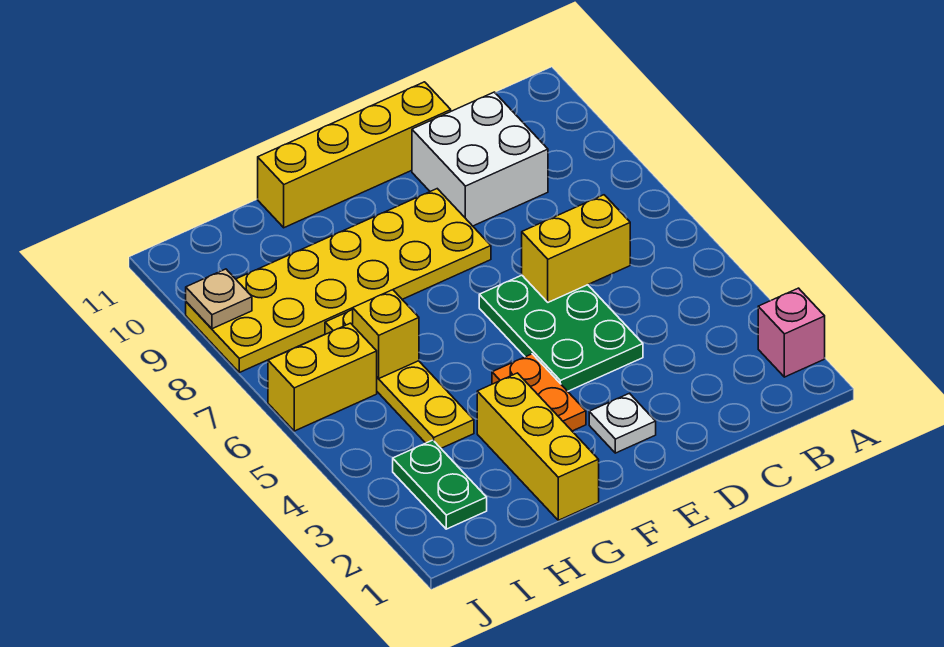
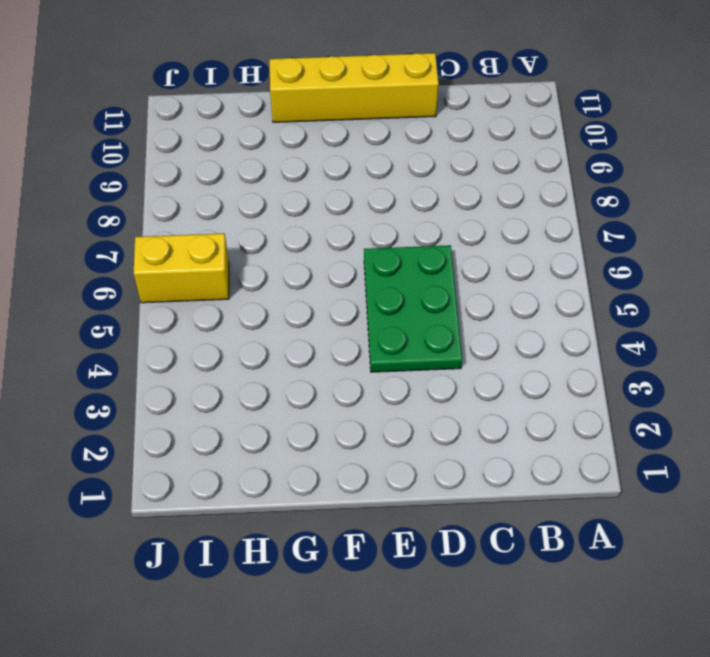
none -> pink brick A2 level 1
none -> white brick C9:D10 level 1
none -> white plate E2 level 1

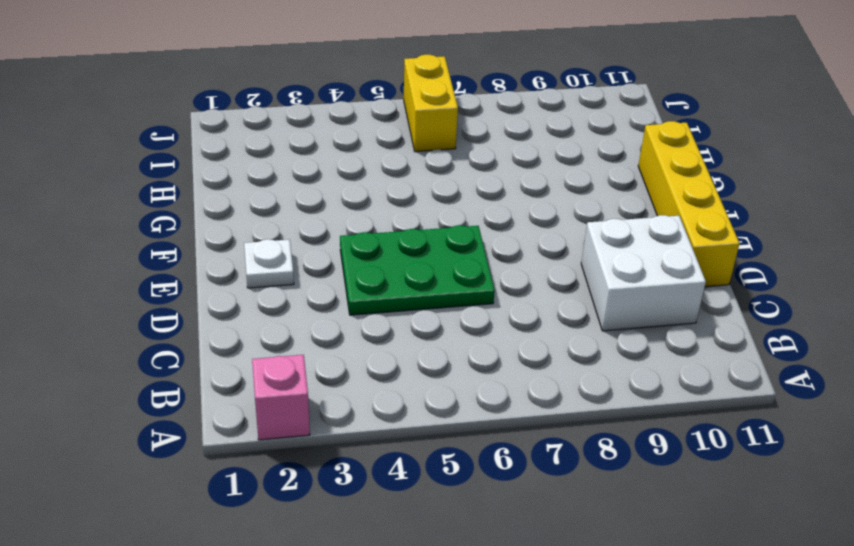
none -> yellow plate E8:J9 level 1
none -> orange plate F3:F4 level 1
none -> yellow brick G1:G3 level 1

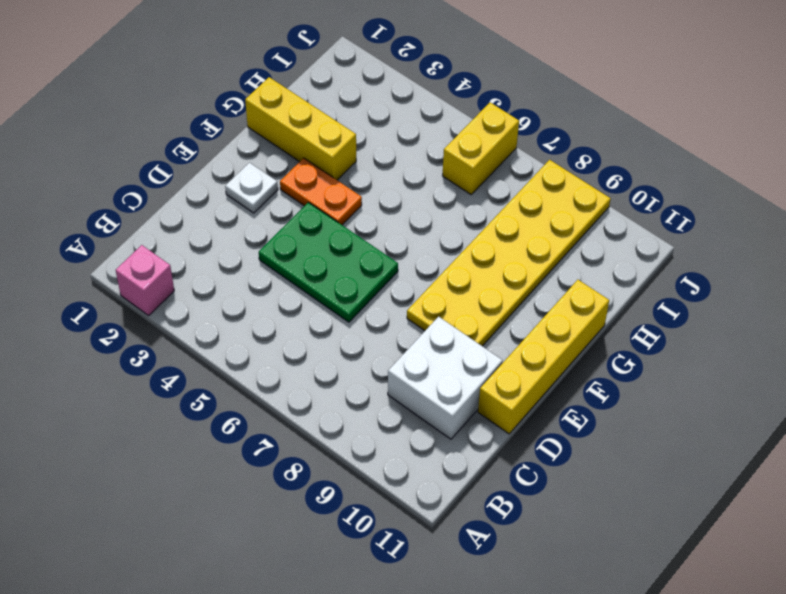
none -> yellow plate H4:H7 level 1
none -> green plate I2:I3 level 1
none -> yellow brick C6:D6 level 2

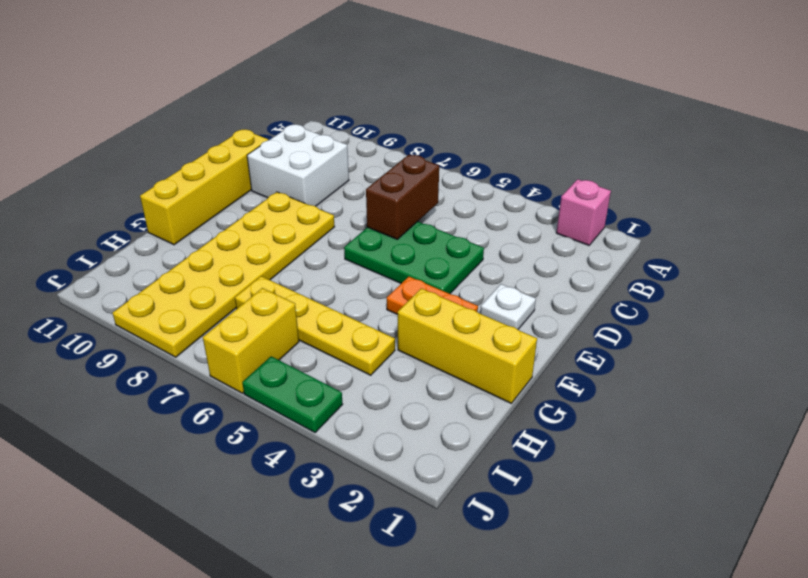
brown brick C6:D6 level 2 -> yellow brick C6:D6 level 2
green plate J4:J5 level 1 -> green plate I2:I3 level 1
none -> yellow brick H6 level 2
none -> tan plate J9 level 2

